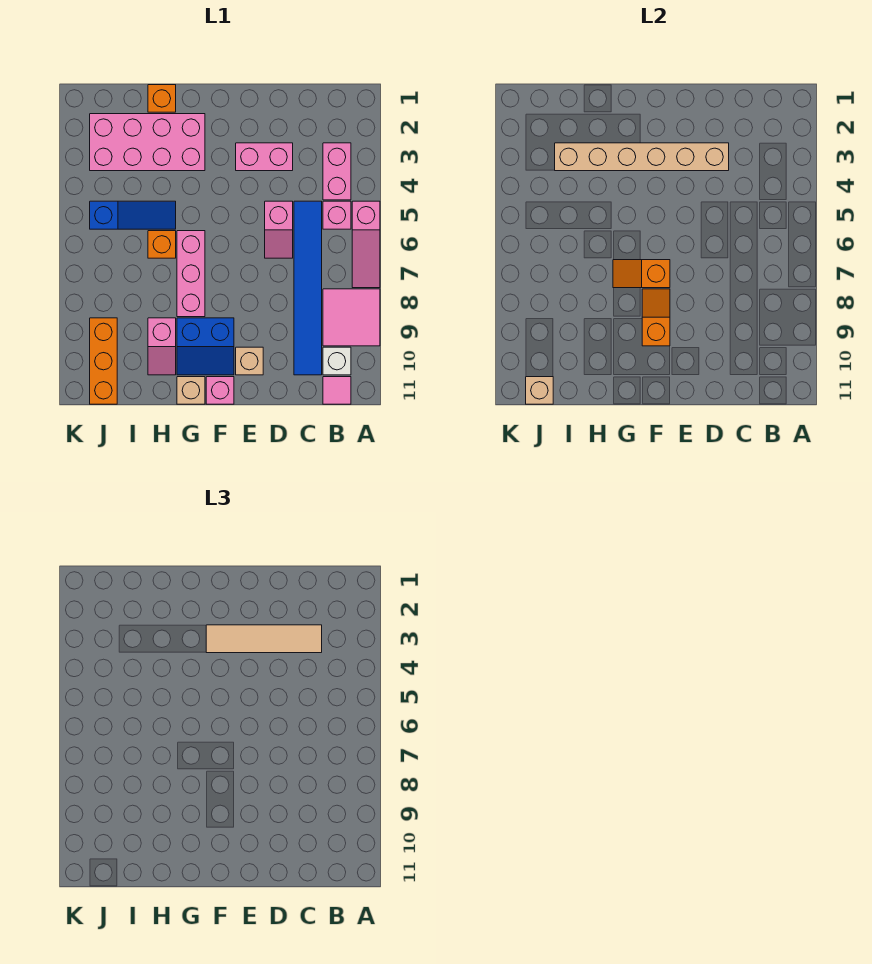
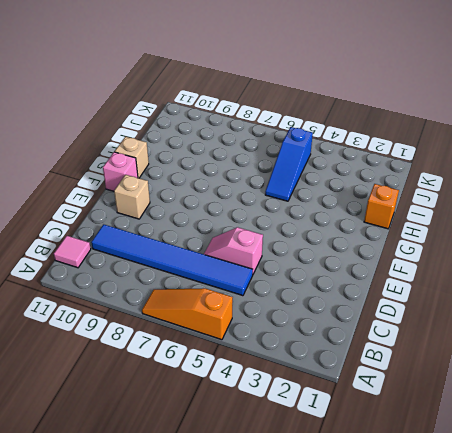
orange slope A5:A7 level 1 top 5 -> pink slope A5:A7 level 1 top 5
none -> pink tile A8:B9 level 1
none -> pink brick B3:B4 level 1
none -> pink brick B5 level 1

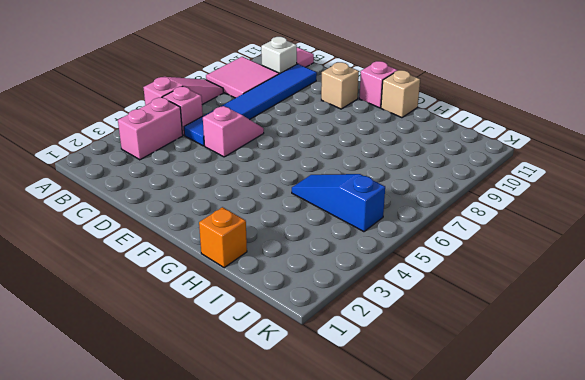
none -> pink brick D3:E3 level 1
none -> blue slope F9:G10 level 1 top 9
none -> pink brick G2:J3 level 1

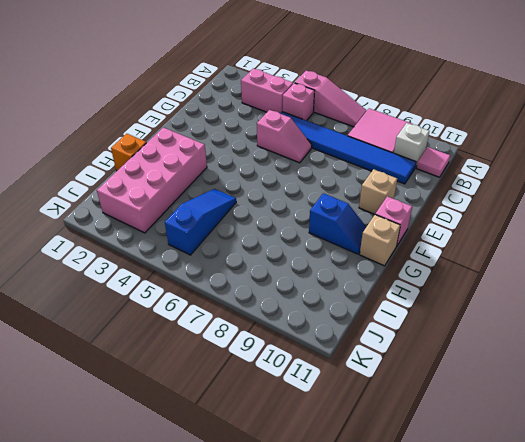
blue slope G9:G10 level 1 top 9 -> blue slope F9:G10 level 1 top 9
none -> pink brick D3:E3 level 1
none -> pink brick G6:G8 level 1
none -> orange brick H6 level 1

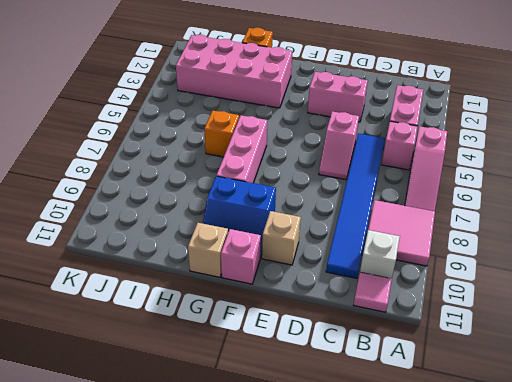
none -> blue slope H5:J5 level 1 top J
none -> pink slope H9:H10 level 1 top 9
none -> orange brick J9:J11 level 1

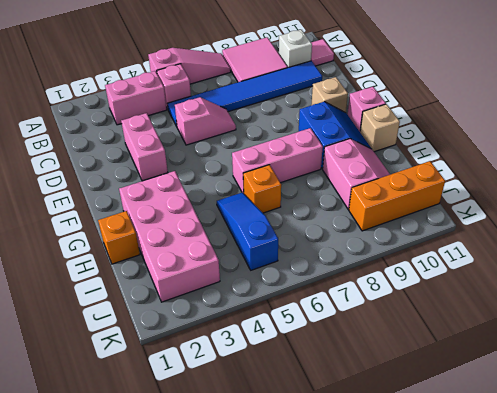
pink slope H9:I10 level 1 top 9 -> pink slope H9:H10 level 1 top 9
none -> tan brick D3:I3 level 2
none -> orange slope F7:G7 level 2 top F
none -> orange slope F8:F9 level 2 top 9

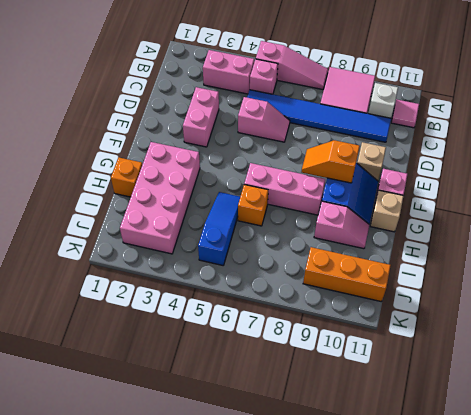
none -> tan brick D3:I3 level 2
none -> orange slope F7:G7 level 2 top F
none -> tan brick J11 level 2

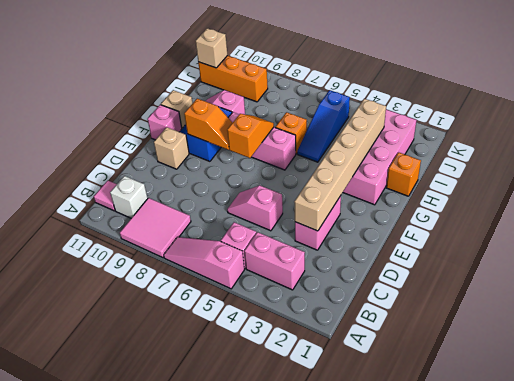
none -> blue tile C5:C10 level 1
none -> tan tile C3:F3 level 3

